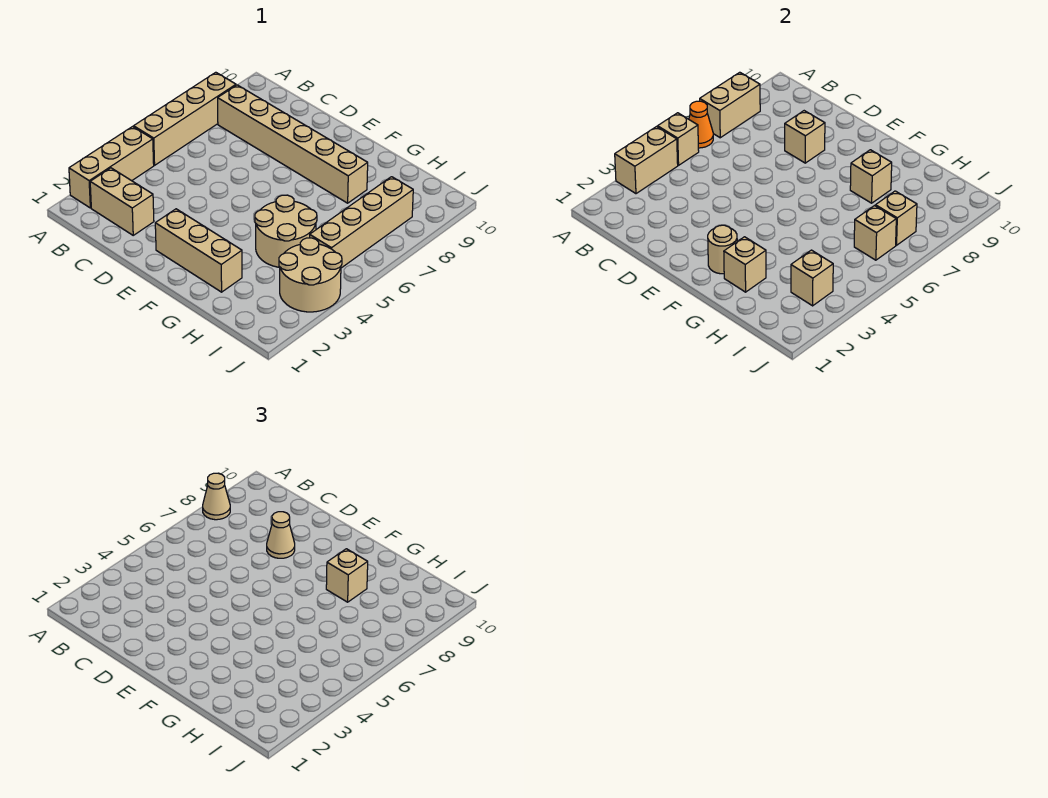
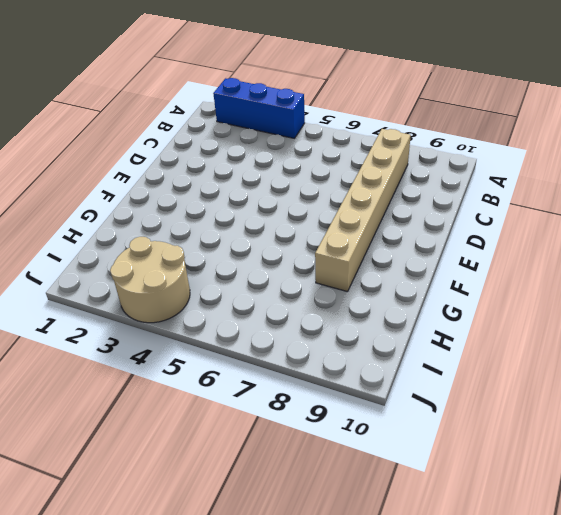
blue brick A2:A4 level 1 -> tan brick A2:A4 level 1
none -> tan brick A5:A8 level 1
none -> tan brick B2:C2 level 1
none -> tan brick E2:G2 level 1

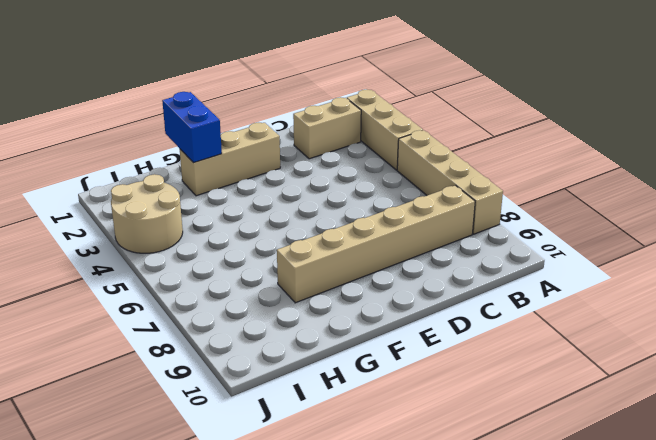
blue brick G1:G2 level 2 -> tan brick G2 level 2
none -> tan round brick G4:H5 level 1
none -> tan brick I5:I8 level 1
none -> tan brick A3:A4 level 2

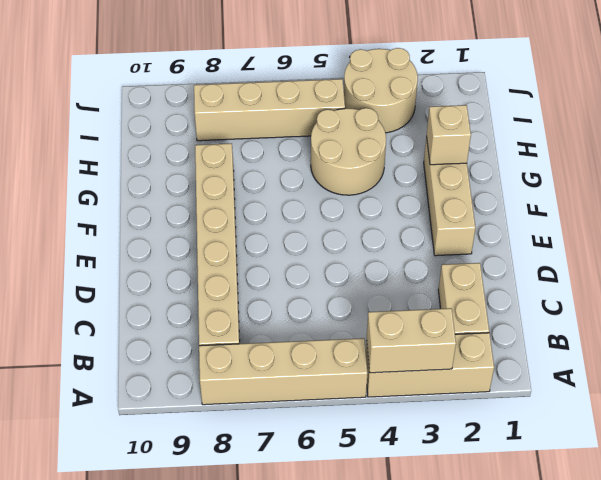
none -> tan brick A5 level 2
none -> orange cone A6 level 2
none -> tan brick A7:A8 level 2

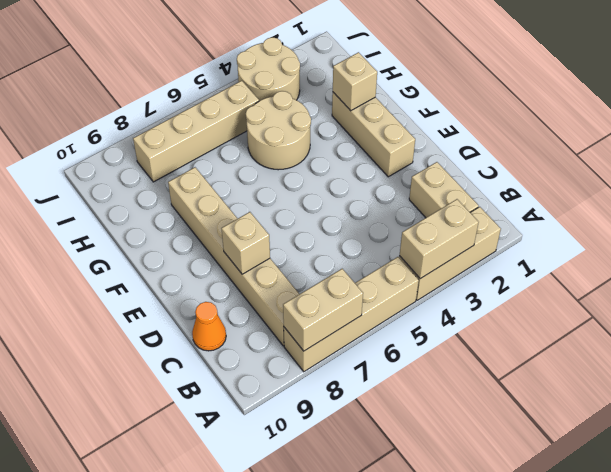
orange cone C10 level 1 -> orange cone A6 level 2
none -> tan brick A5 level 2
none -> tan round brick F2 level 2
none -> tan brick G8 level 2

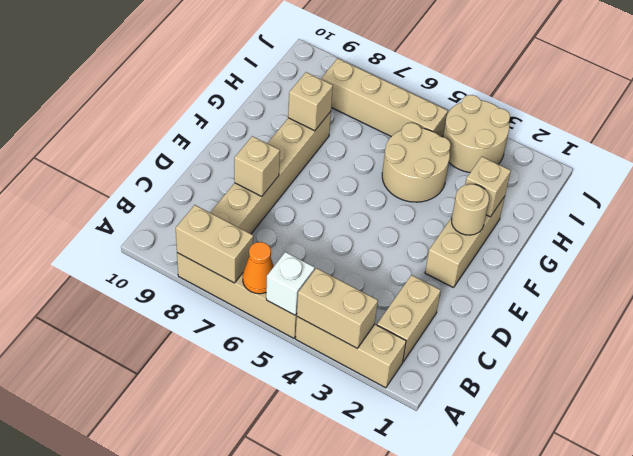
white brick A5 level 2 -> tan brick A5 level 2
none -> tan brick I3 level 2
none -> tan brick I6 level 2
none -> tan brick I7 level 2

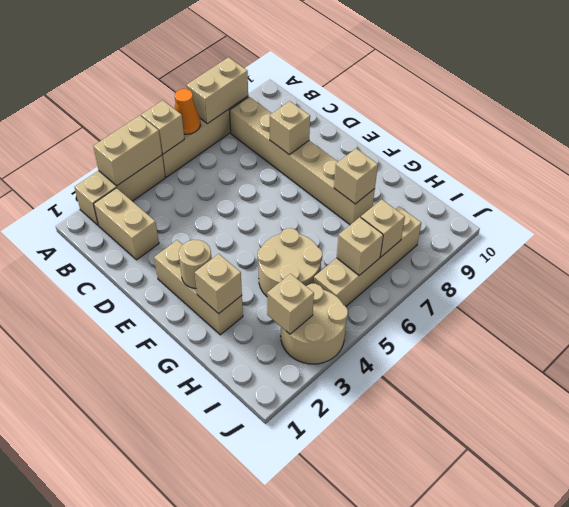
none -> tan cone A8 level 3
none -> tan cone D8 level 3
none -> tan brick G8 level 3

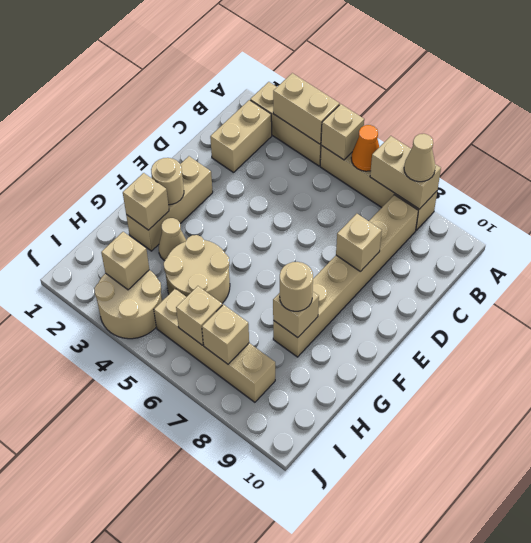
tan cone G3 level 1 -> tan cone D8 level 3
tan round brick G8 level 3 -> tan brick G8 level 3

